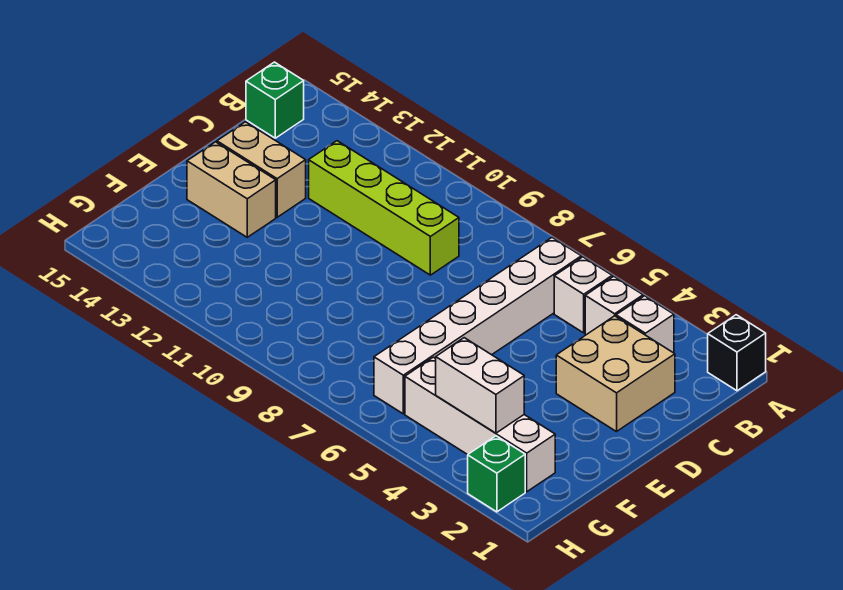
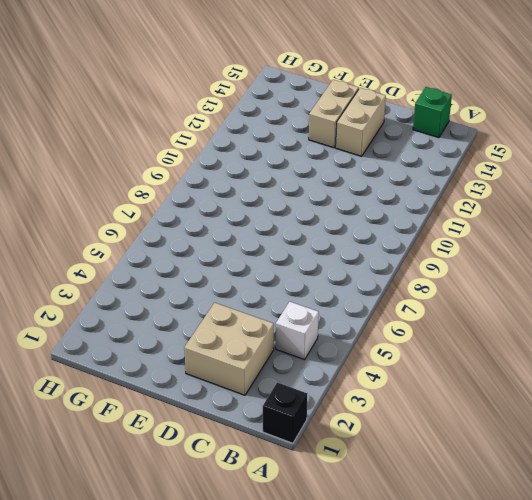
none -> white brick B3 level 1
none -> white brick B5 level 1
none -> white brick B6:G6 level 1

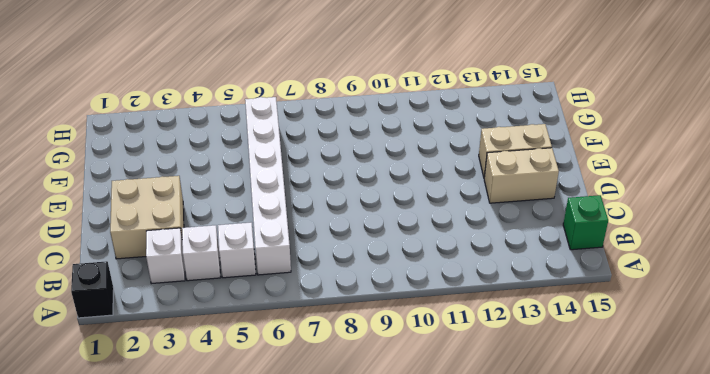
none -> lime brick C9:C12 level 1
none -> white brick G2:G5 level 1
none -> green brick H2 level 1

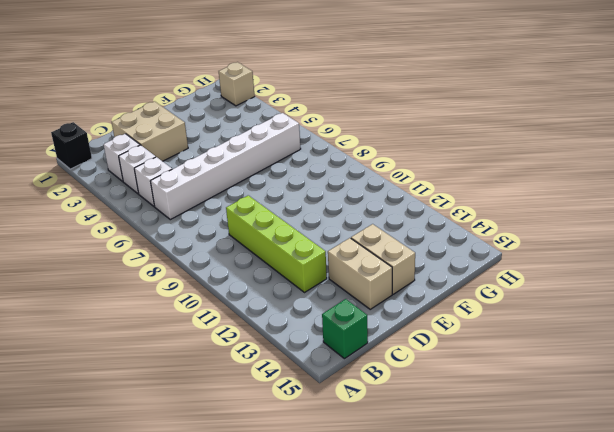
tan brick H2 level 1 -> green brick H2 level 1
none -> white brick G2:G5 level 1
none -> white brick G3:G4 level 2

